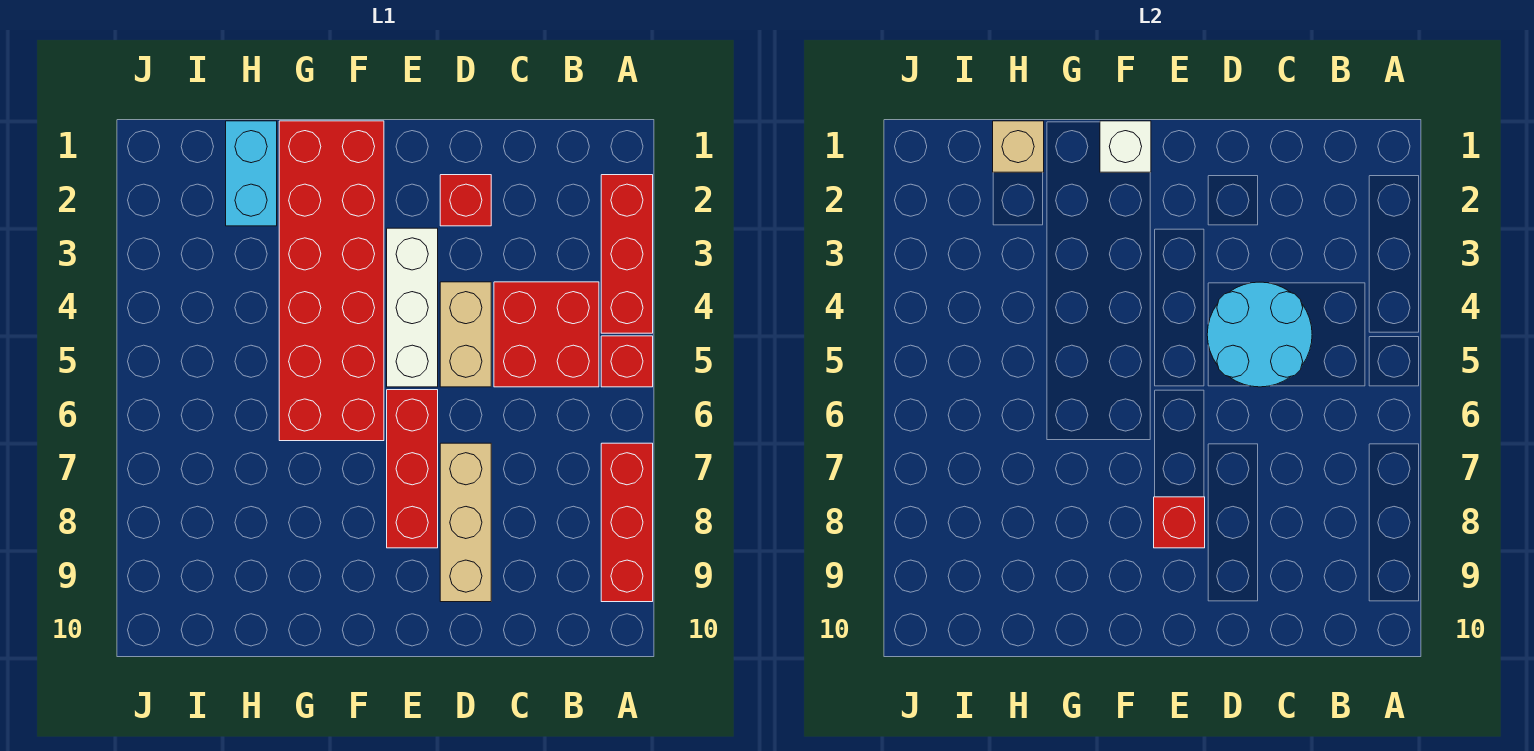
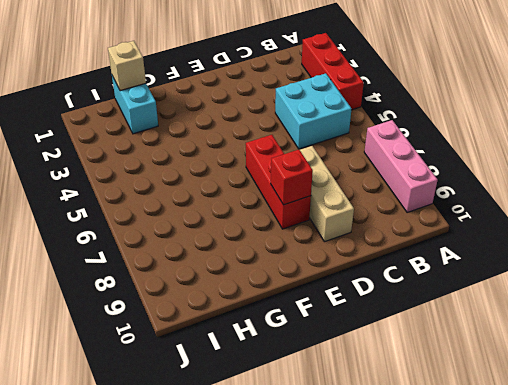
pink brick A7:A9 level 1 -> red brick A7:A9 level 1
cyan brick B4:C5 level 1 -> red brick B4:C5 level 1
none -> red brick A5 level 1
none -> red brick D2 level 1
none -> tan brick D4:D5 level 1

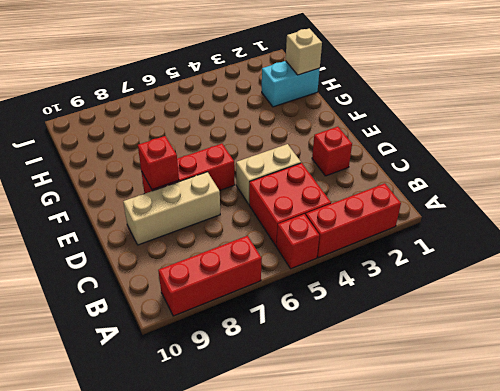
none -> white brick E3:E5 level 1
none -> red brick F1:G6 level 1
none -> cyan round brick C4:D5 level 2

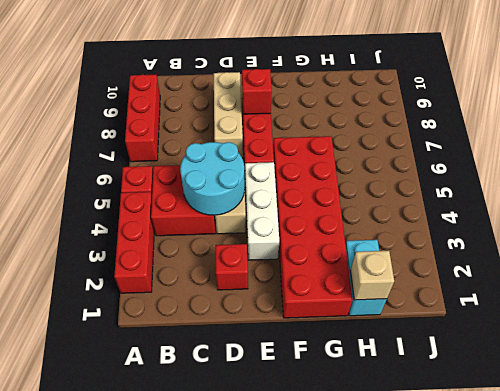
none -> white brick F1 level 2

